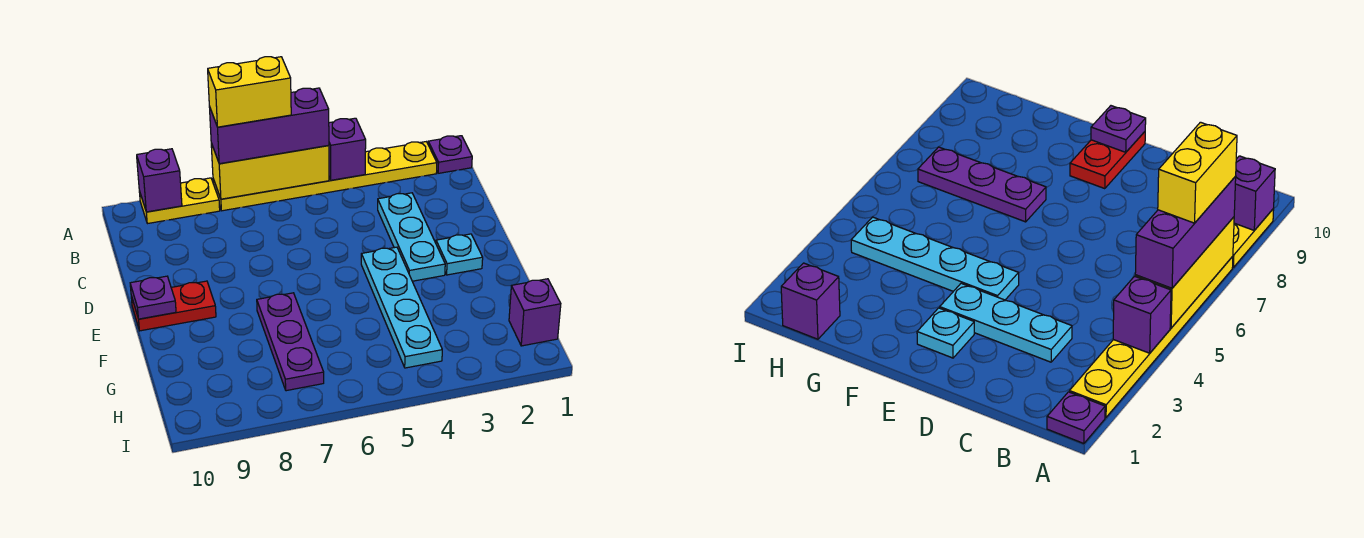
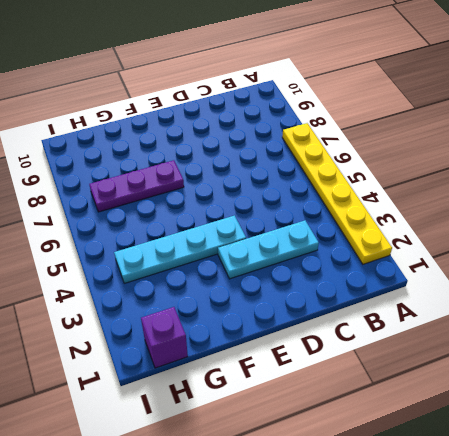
none -> purple plate A1 level 1
none -> yellow plate A8:A9 level 1
none -> cyan plate E2 level 1

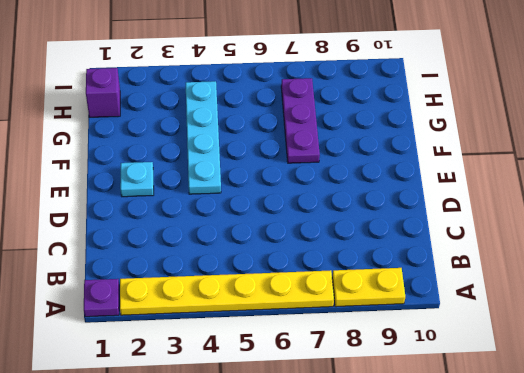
none -> cyan plate C3:E3 level 1
none -> red plate E9:E10 level 1
none -> purple brick A4 level 2

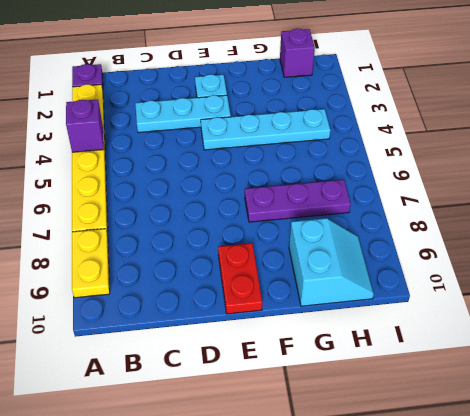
cyan slope G9:H10 level 1 top G -> none
none -> yellow brick A5:A7 level 2
none -> purple brick A9 level 2
none -> purple plate E10 level 2

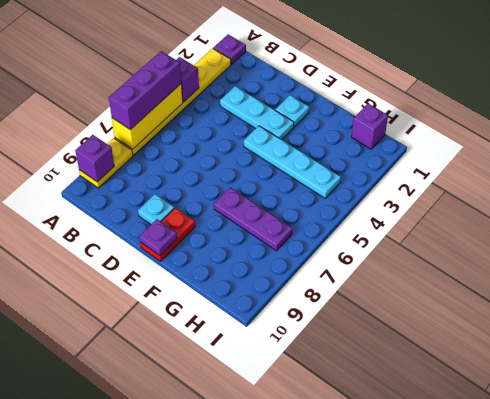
cyan plate D9 level 1 -> none
none -> yellow brick A6:A7 level 4

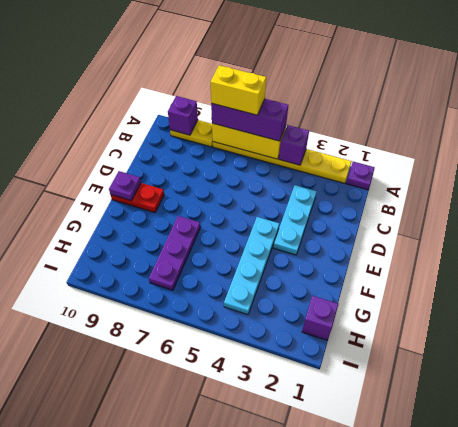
none -> cyan plate E2 level 1

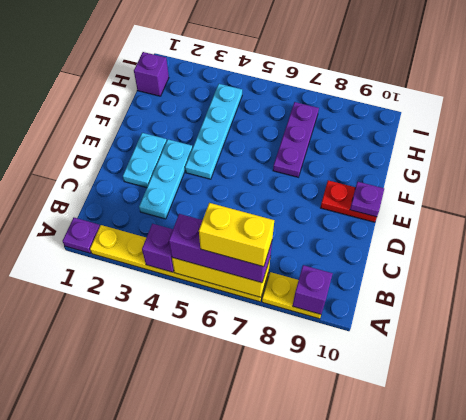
cyan plate D2:E2 level 1 -> cyan plate E2 level 1

